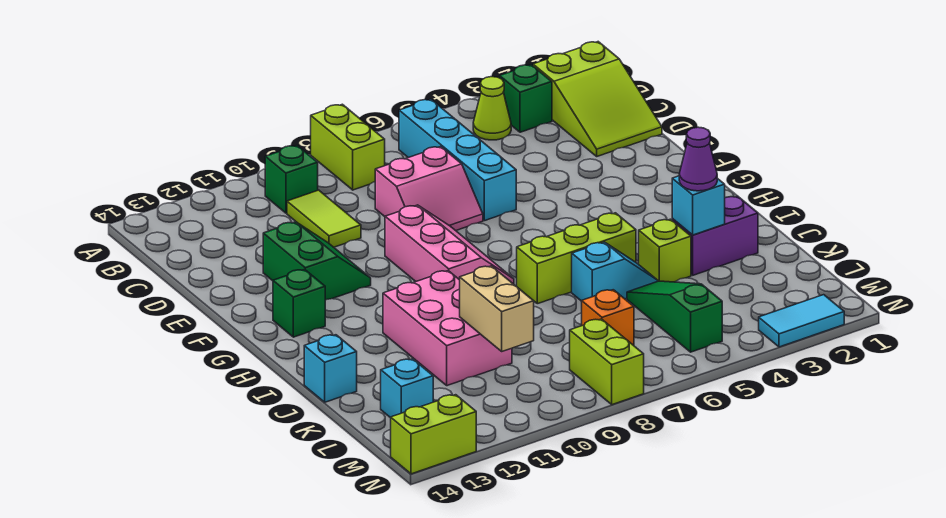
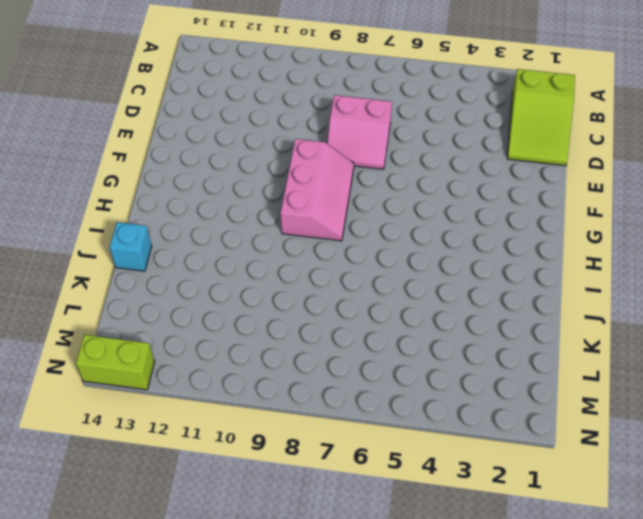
none -> lime brick A8:B8 level 1
none -> green brick B3 level 1
none -> lime cone B4 level 1

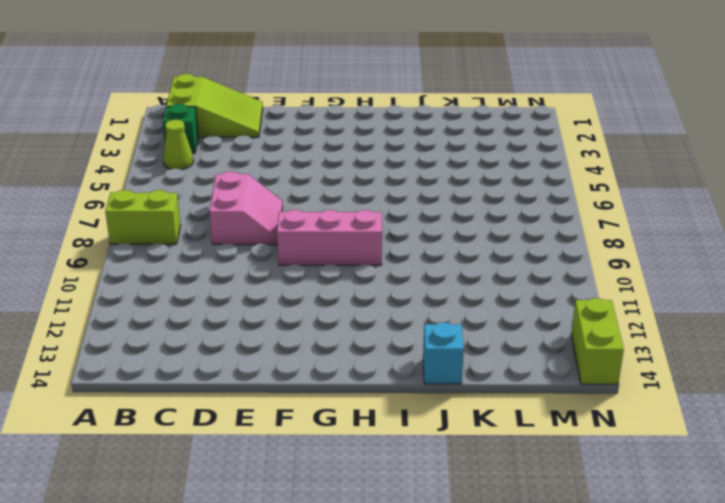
none -> cyan brick B6:E6 level 1
none -> green brick B10 level 1
none -> lime tile C10:D10 level 1

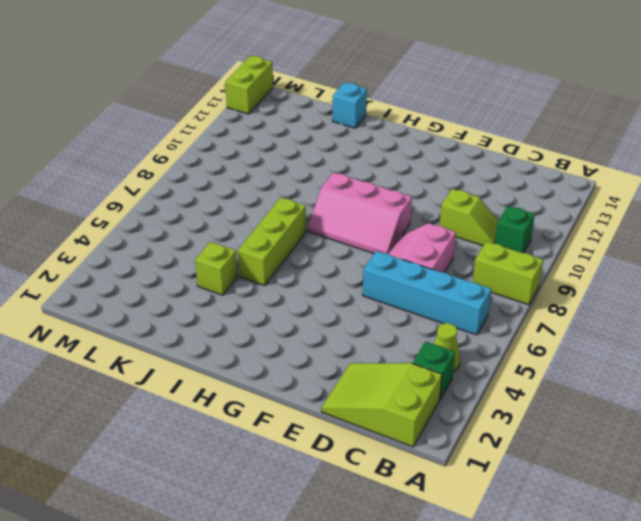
lime slope C10:D10 level 1 top D -> lime tile C10:D10 level 1
none -> green slope E11:F12 level 1 top 12
none -> green brick G13 level 1
none -> pink brick I10:K11 level 1

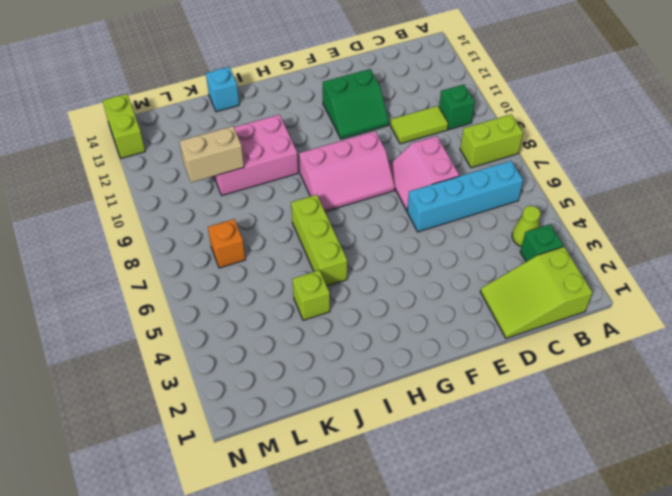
none -> green brick G13 level 1
none -> purple brick J2:J3 level 1
none -> cyan slope J5:J6 level 1 top 6

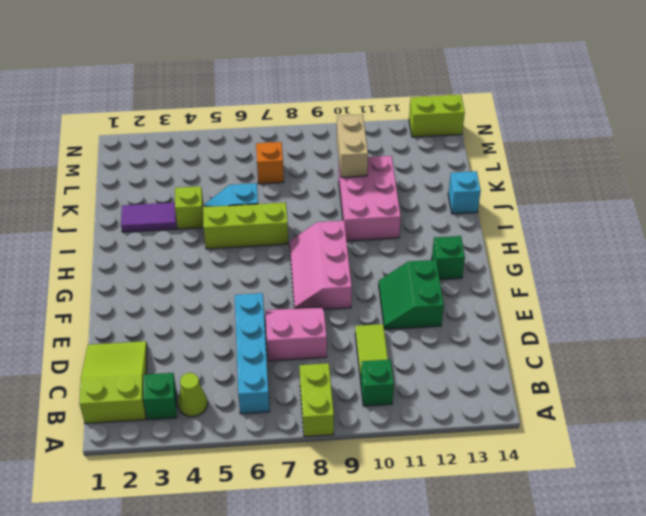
purple tile J2:J3 level 1 -> purple brick J2:J3 level 1
none -> green slope K5:M5 level 1 top M
none -> cyan brick L13 level 1
none -> lime brick M8:N8 level 1

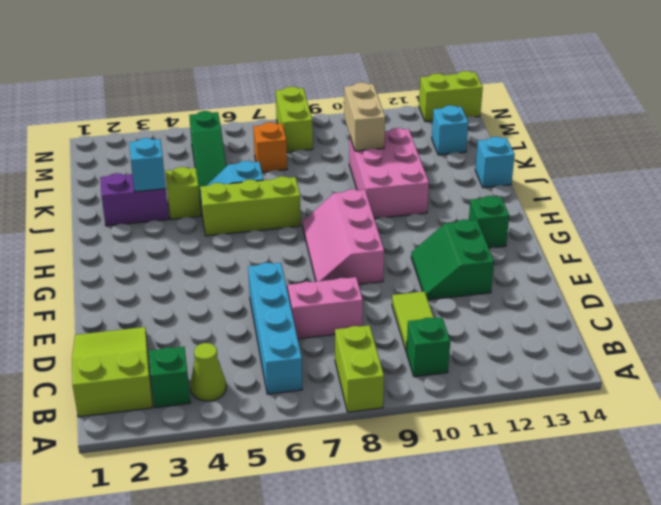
none -> cyan tile N2:N3 level 1
none -> purple cone J3 level 3

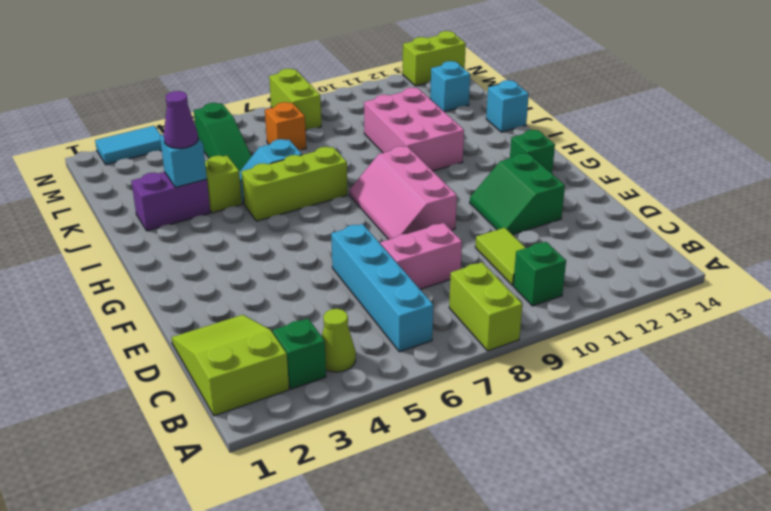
none -> tan brick K10:L10 level 2

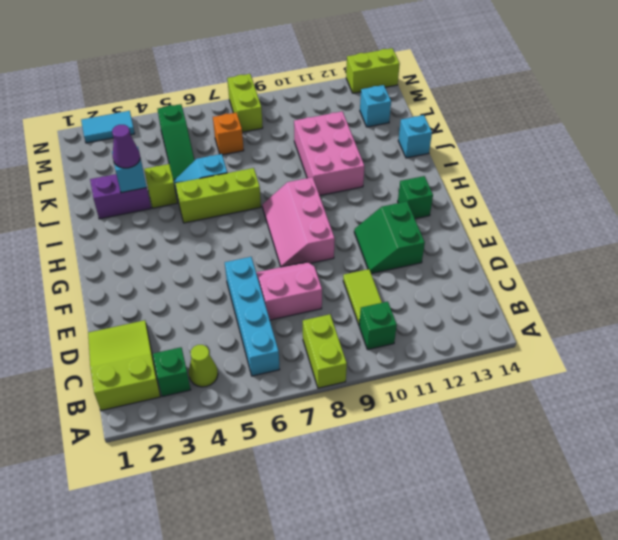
none -> tan brick K10:L10 level 2

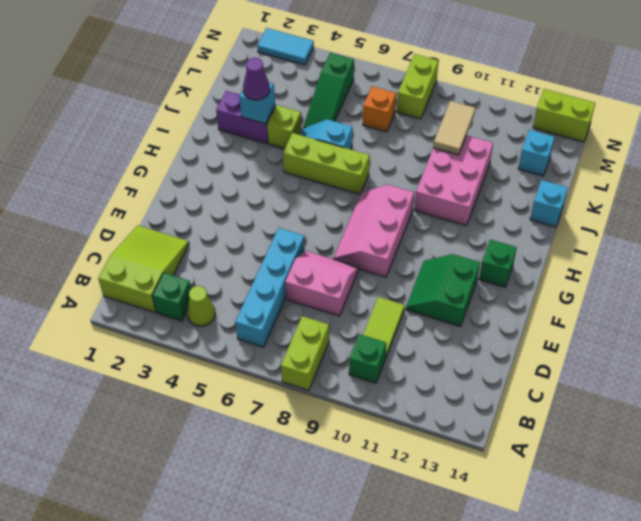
tan tile K10:L10 level 2 -> tan brick K10:L10 level 2

